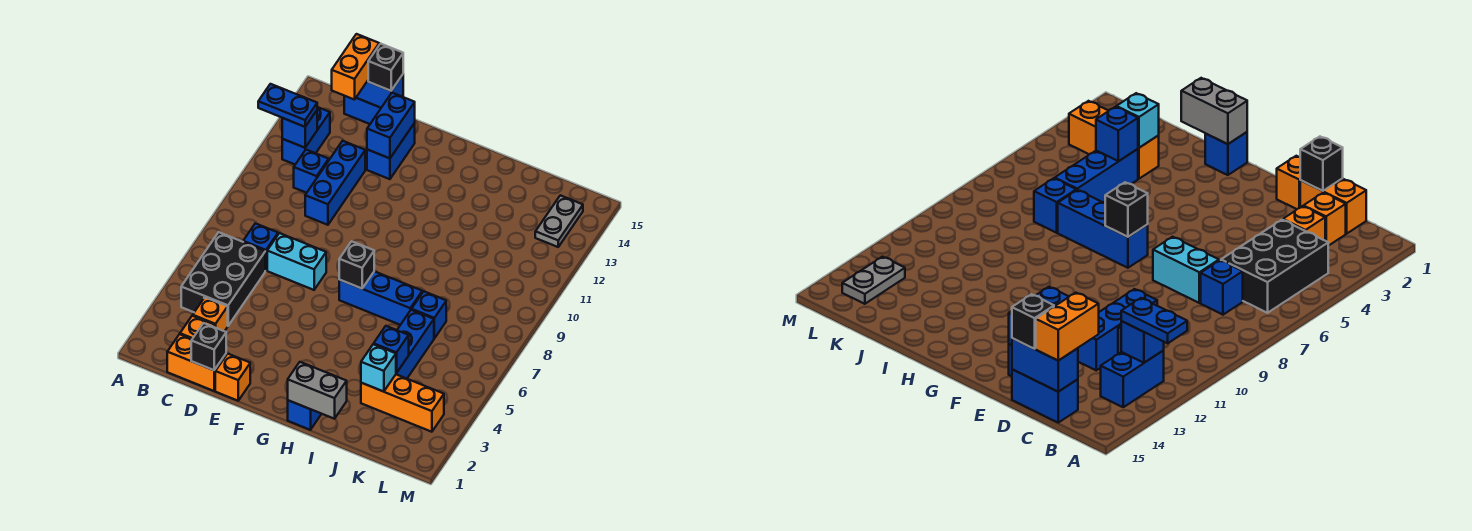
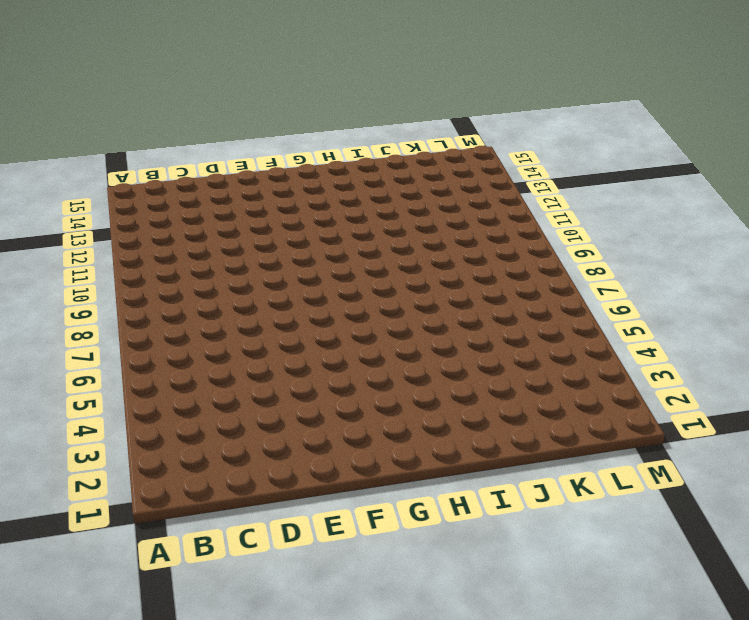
none -> black brick B4:C6 level 1
none -> blue brick B12:B13 level 1
none -> orange brick C1:D1 level 1

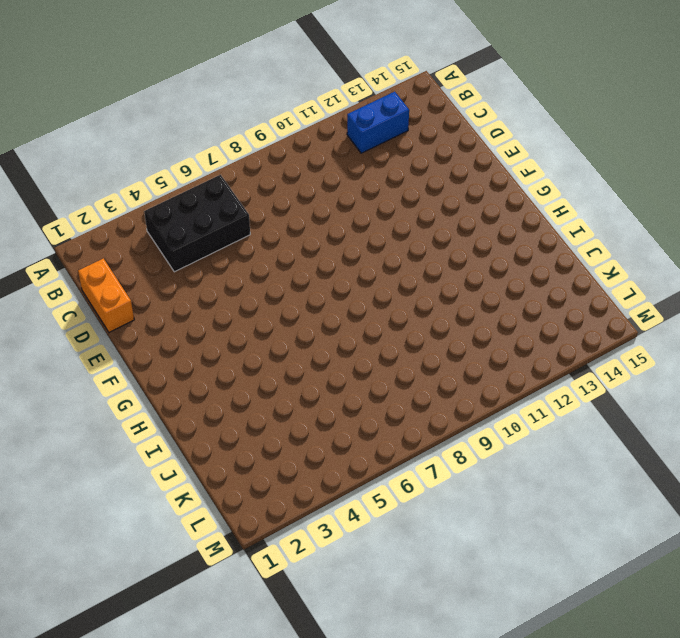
none -> orange brick C2 level 1
none -> orange brick C3 level 1
none -> blue brick C7 level 1

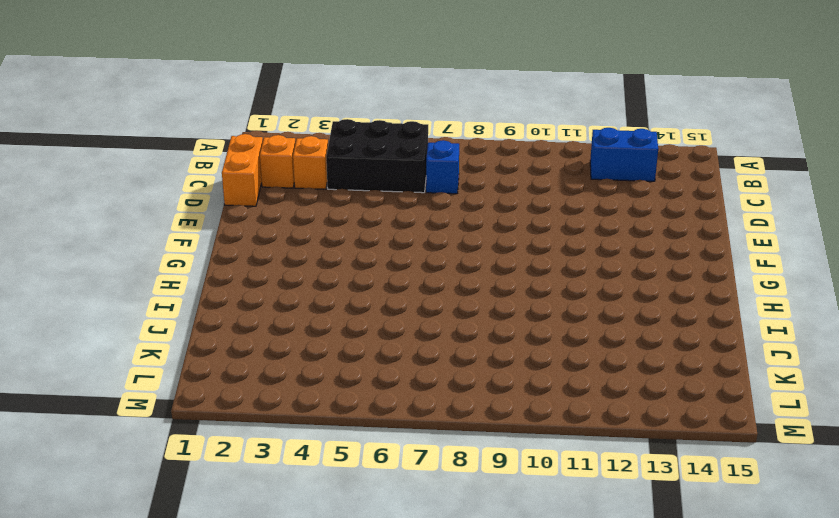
none -> blue brick C11 level 1
none -> blue brick C15:D15 level 1
none -> cyan brick D7:E7 level 1

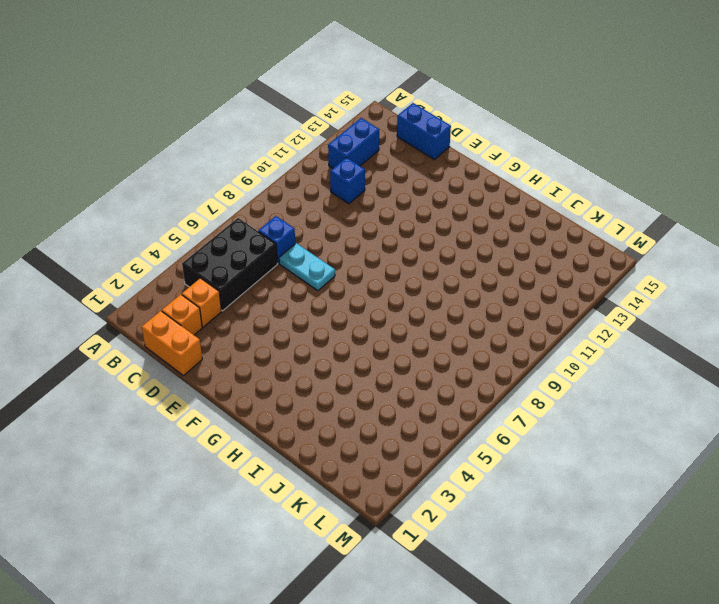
cyan plate D7:E7 level 1 -> cyan brick D7:E7 level 1
none -> blue brick D10:D12 level 1
none -> orange brick E1 level 1
none -> blue brick E13:E14 level 1

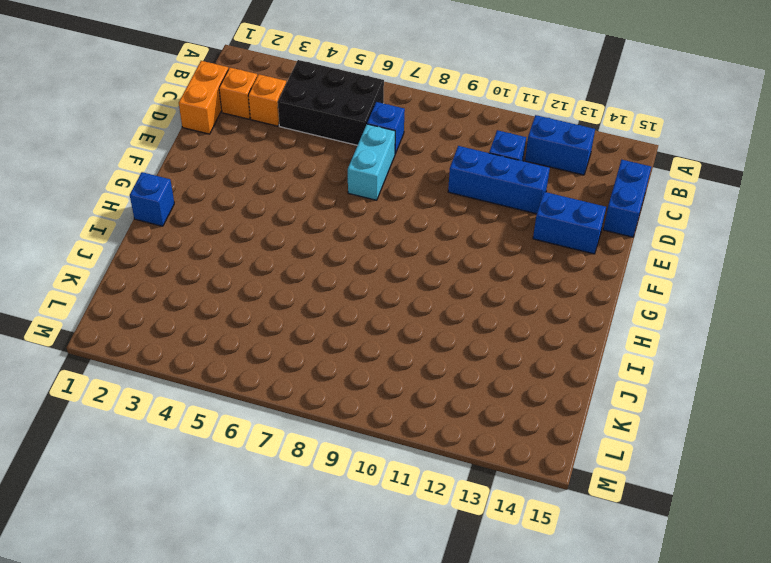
none -> orange brick E1 level 1
none -> blue brick G7:I7 level 1
none -> orange brick J3:L3 level 1

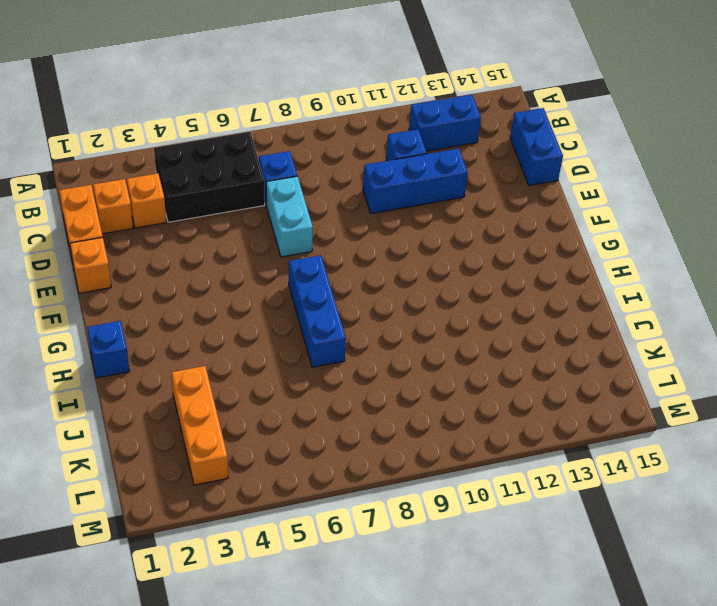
none -> blue brick E13:E14 level 1
none -> blue brick J4:J6 level 1
none -> blue brick J7 level 1

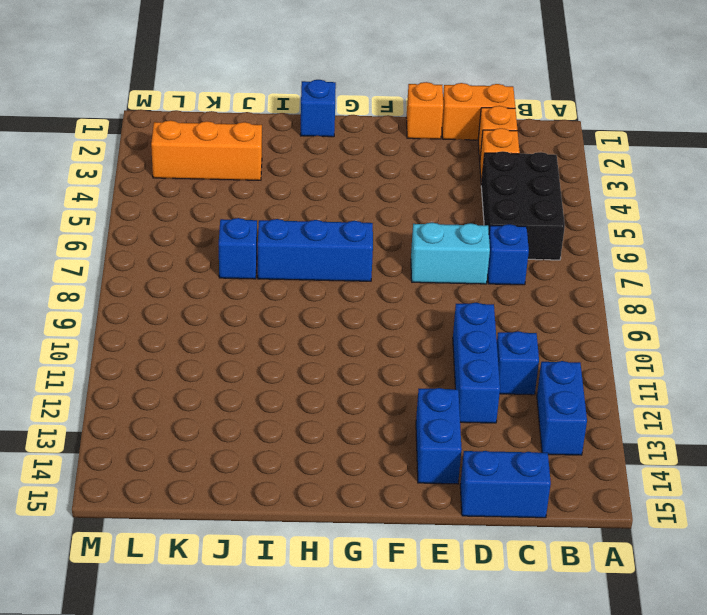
none -> blue brick J4:J6 level 1
none -> grey plate L13:L14 level 1
none -> blue brick B12 level 2

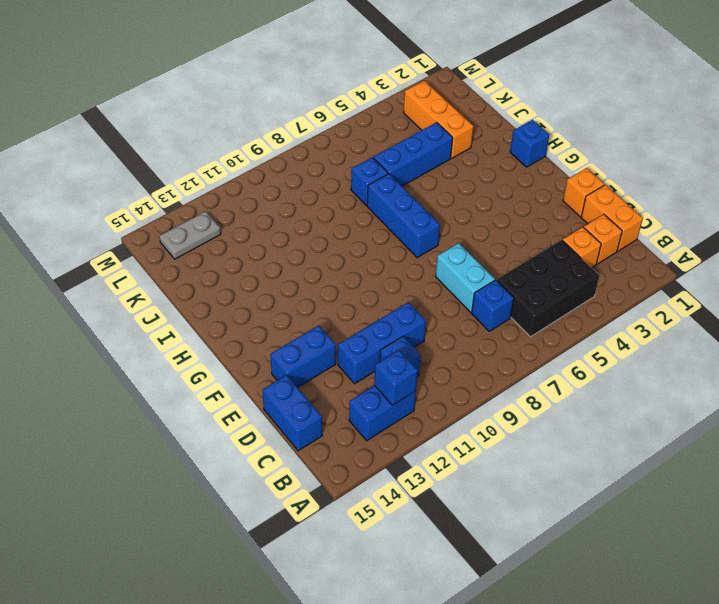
none -> blue brick C15:D15 level 2
none -> black brick D1 level 2
none -> blue brick E13:E14 level 2

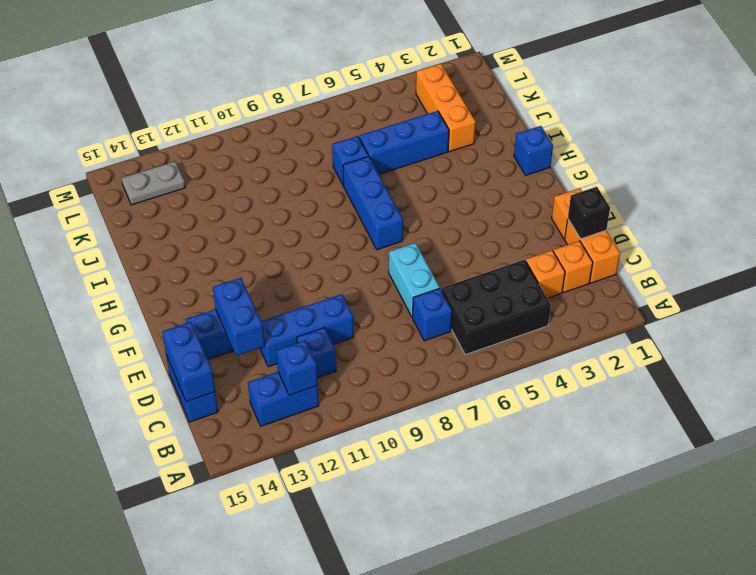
blue brick D13:E13 level 2 -> blue brick E13:E14 level 2
none -> black brick G7 level 2
none -> grey brick H1:I1 level 2
none -> cyan brick J3 level 2

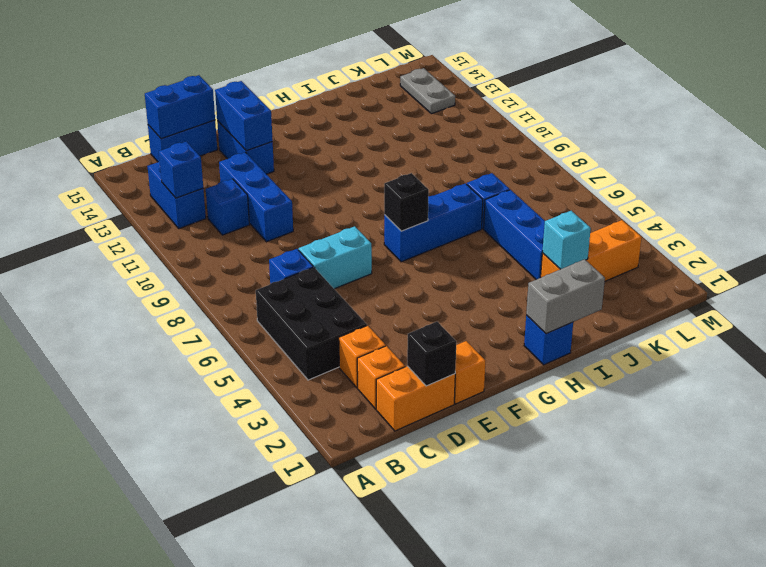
none -> blue brick J4 level 2
none -> blue plate A12:B12 level 3
none -> orange brick C14:C15 level 3

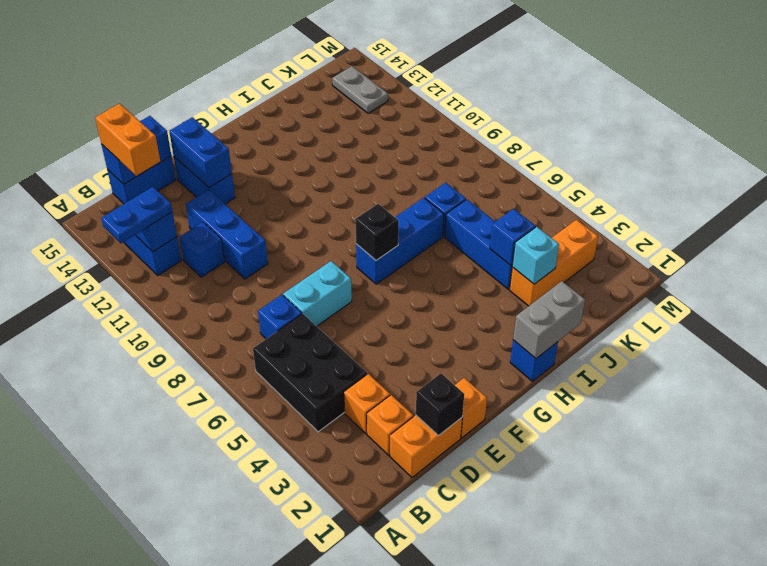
none -> black brick D15 level 3

